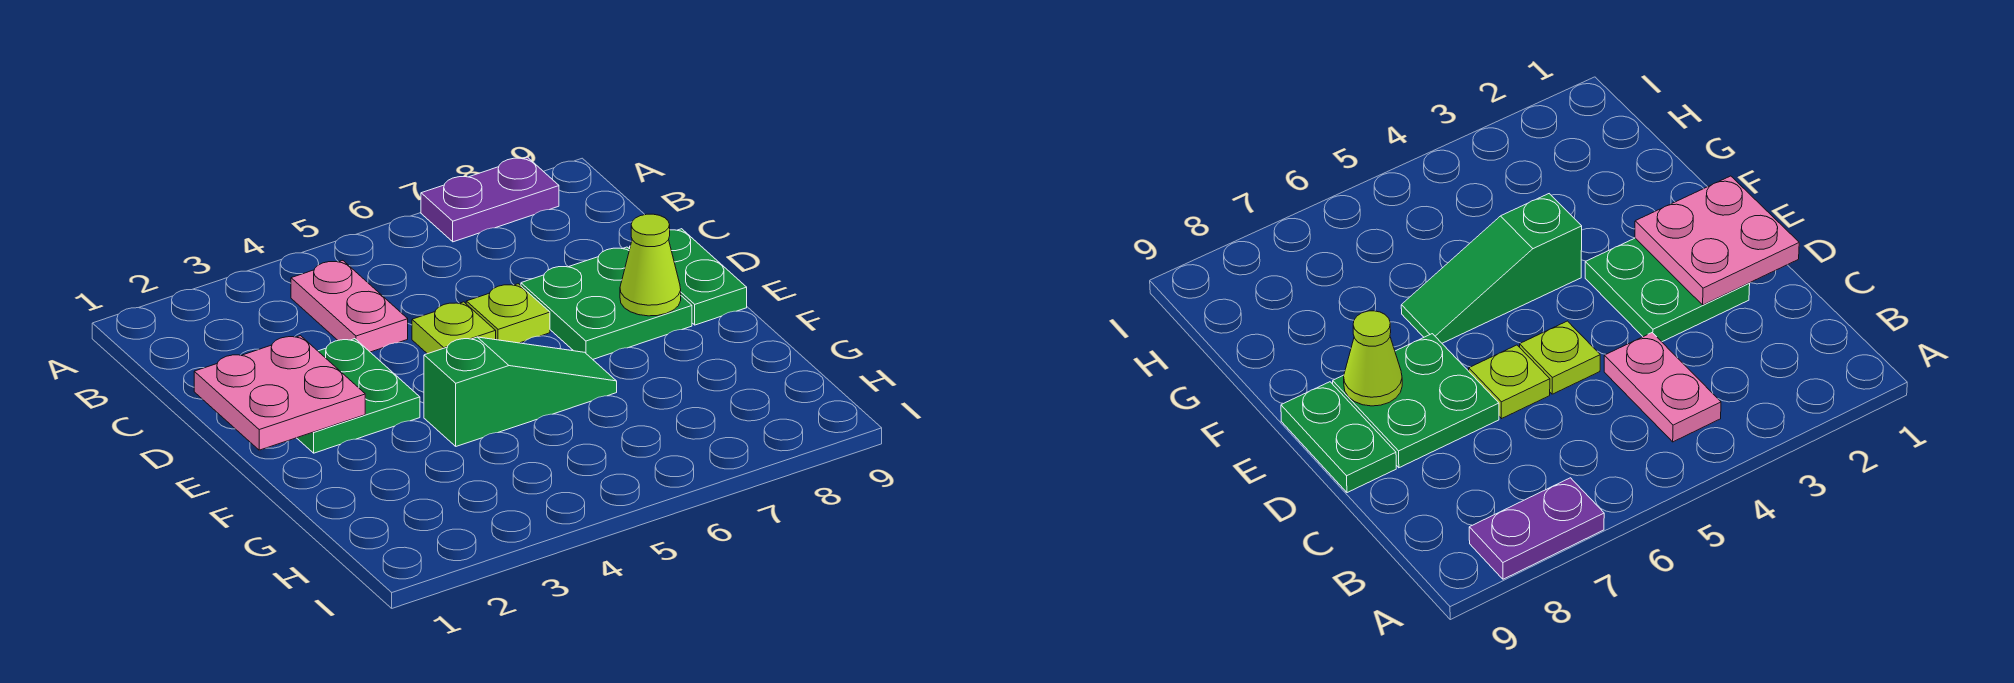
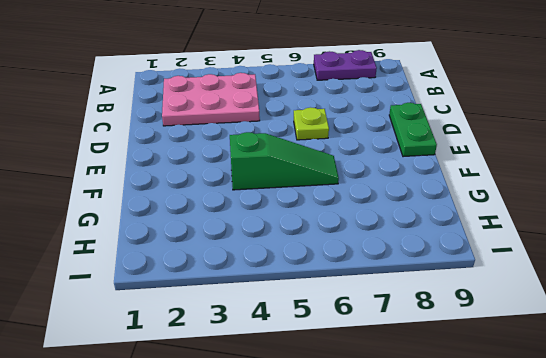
pink plate B2:C4 level 1 -> pink plate B4:C4 level 1
none -> green plate D2:E3 level 1
none -> lime plate D5 level 1

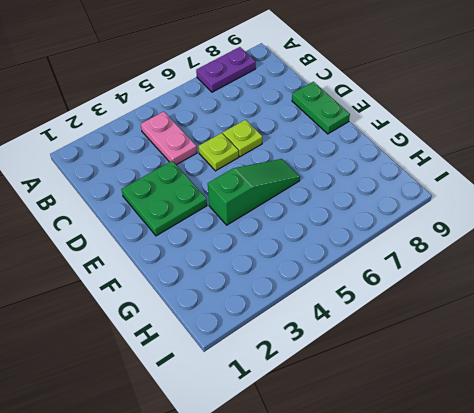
none -> green plate D7:E8 level 1
none -> pink plate D1:E2 level 2

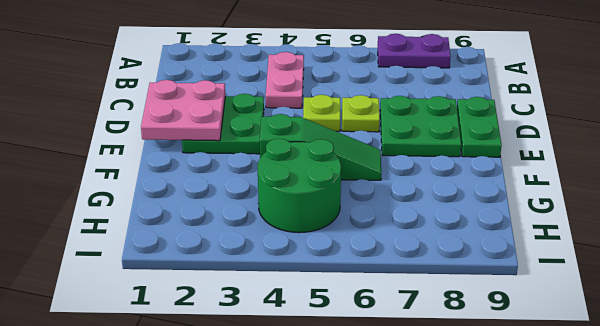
green round brick G4:H5 level 1 -> none
none -> lime cone E8 level 2

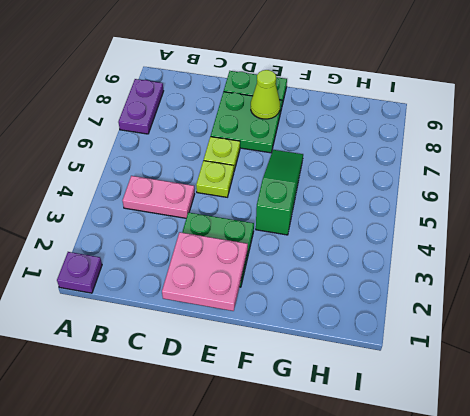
purple plate A1 level 1 -> none

